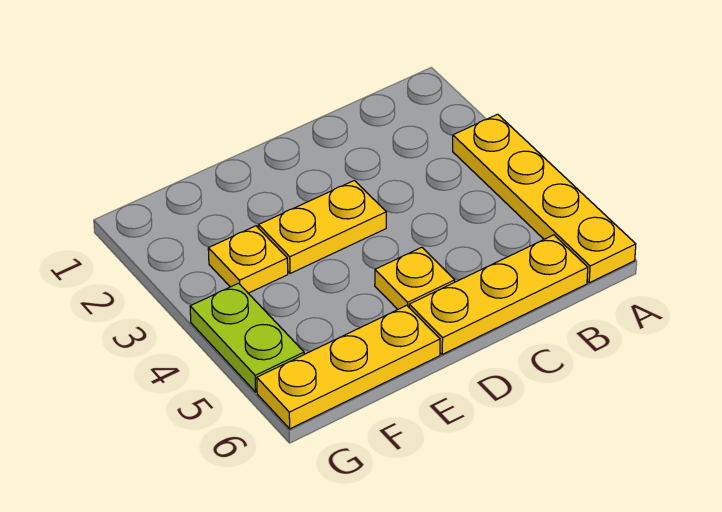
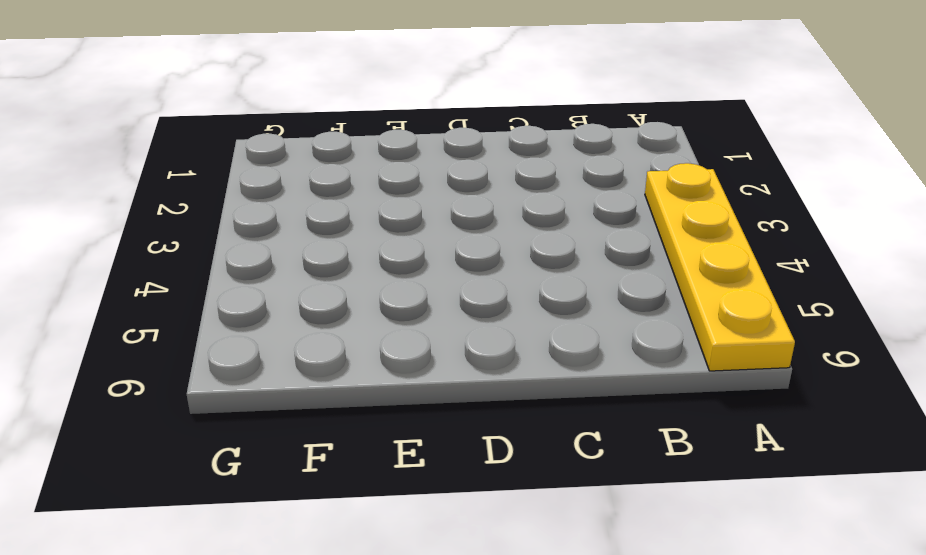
none -> yellow plate B6:D6 level 1
none -> yellow plate D3:E3 level 1

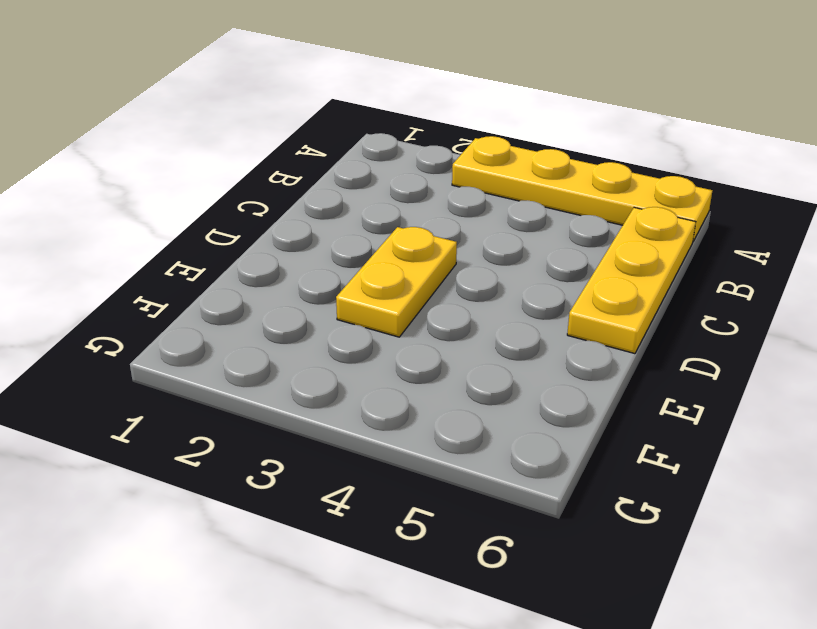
none -> yellow plate D5 level 1
none -> yellow plate E6:G6 level 1

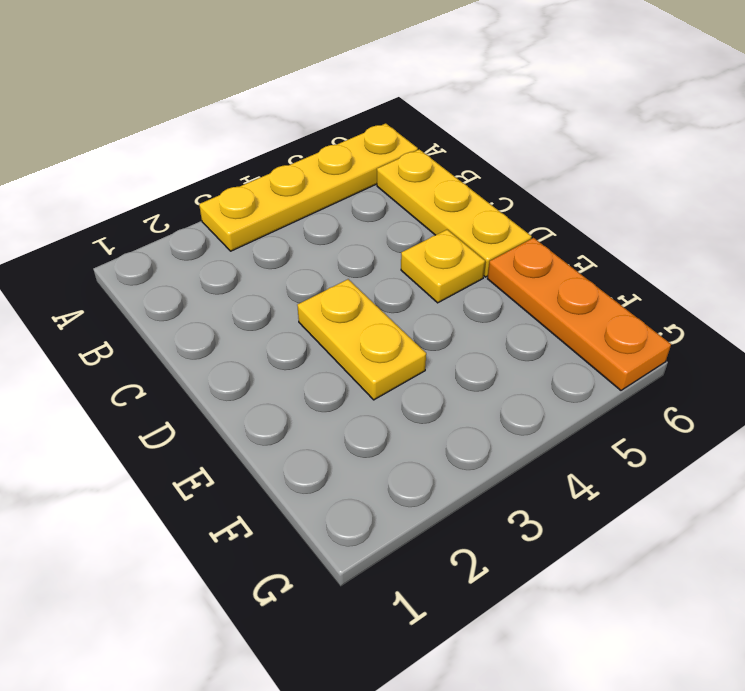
orange plate E6:G6 level 1 -> yellow plate E6:G6 level 1
none -> yellow plate F3 level 1
none -> lime plate G4:G5 level 1

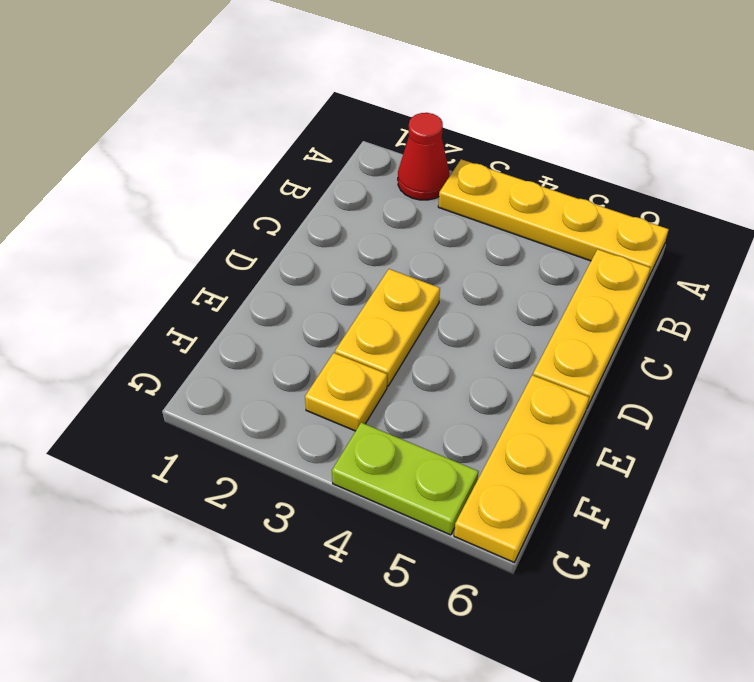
red cone A2 level 1 -> none
none -> yellow plate D5 level 1

